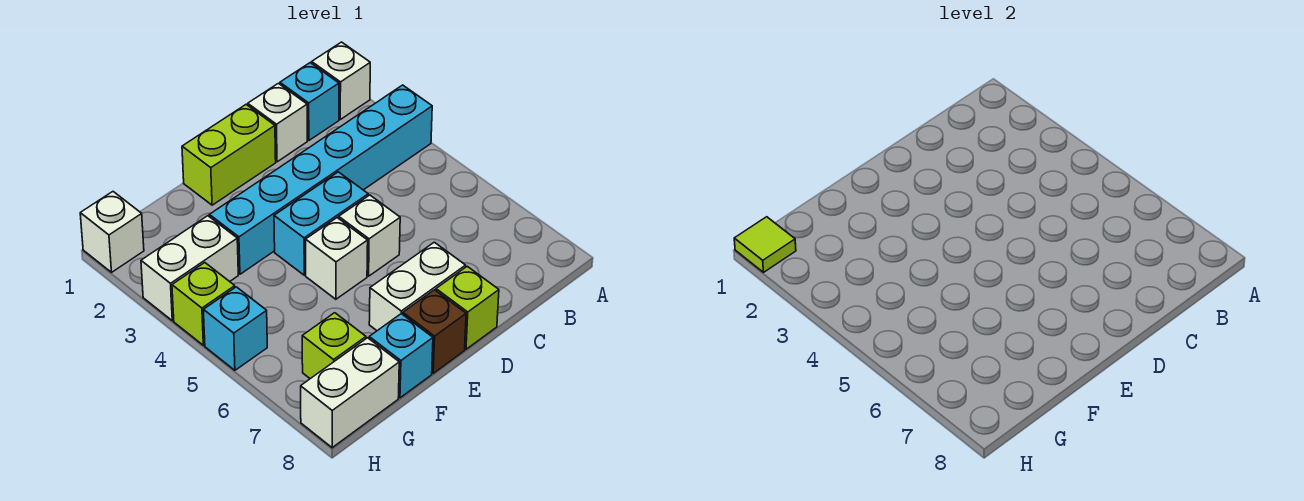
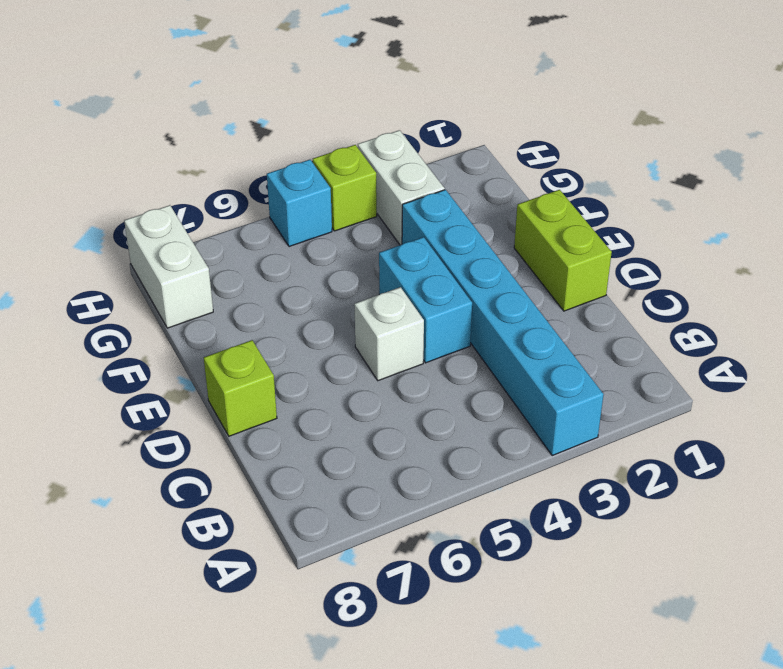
none -> white brick A1 level 1
none -> cyan brick B1 level 1
none -> white brick C1 level 1

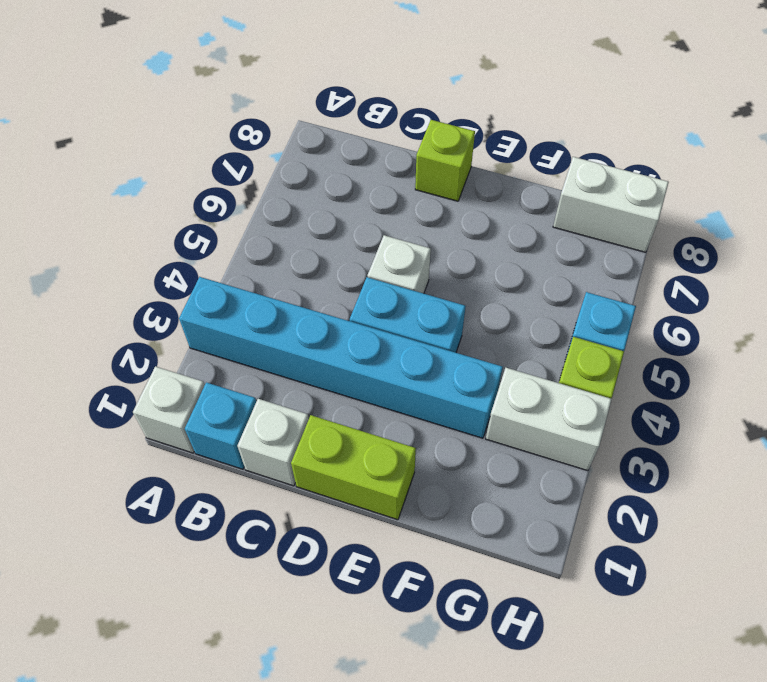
none -> white brick D7:E7 level 1
none -> white brick E5 level 1
none -> brown brick E8 level 1

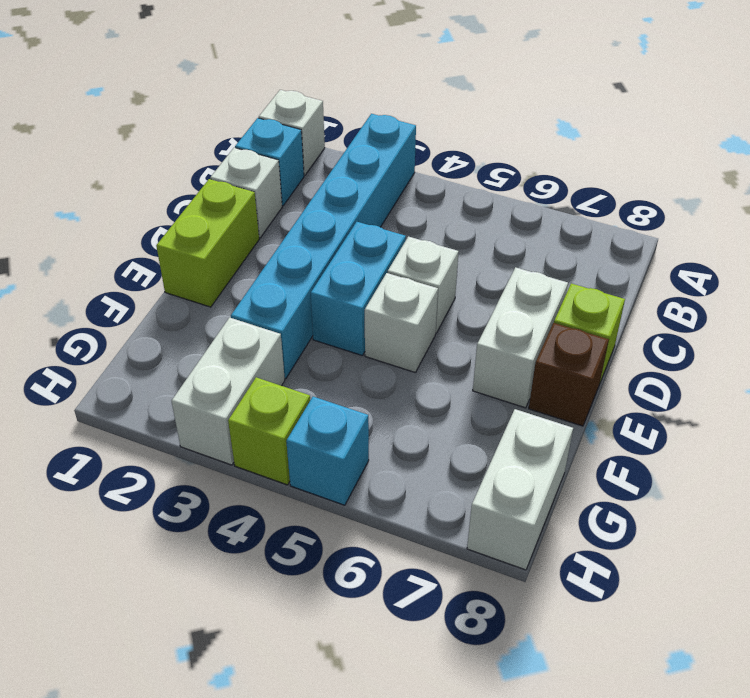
none -> cyan brick F8 level 1
none -> lime brick G7 level 1
none -> white brick H1 level 1

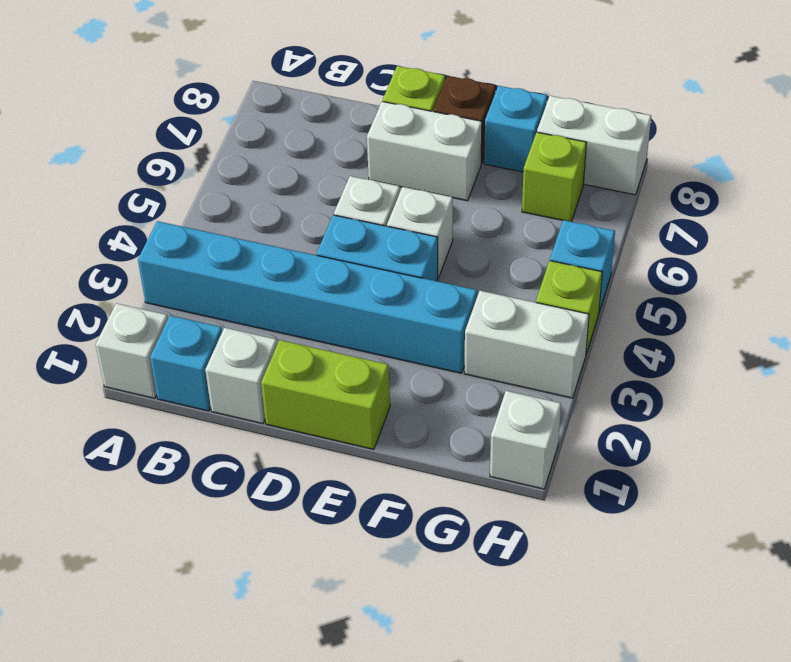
none -> lime tile H1 level 2

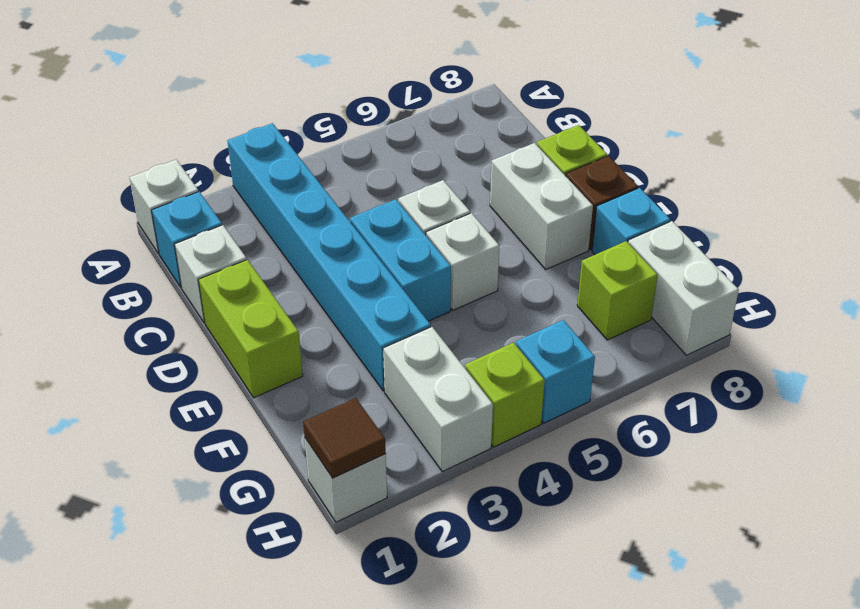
brown tile H1 level 2 -> lime tile H1 level 2

